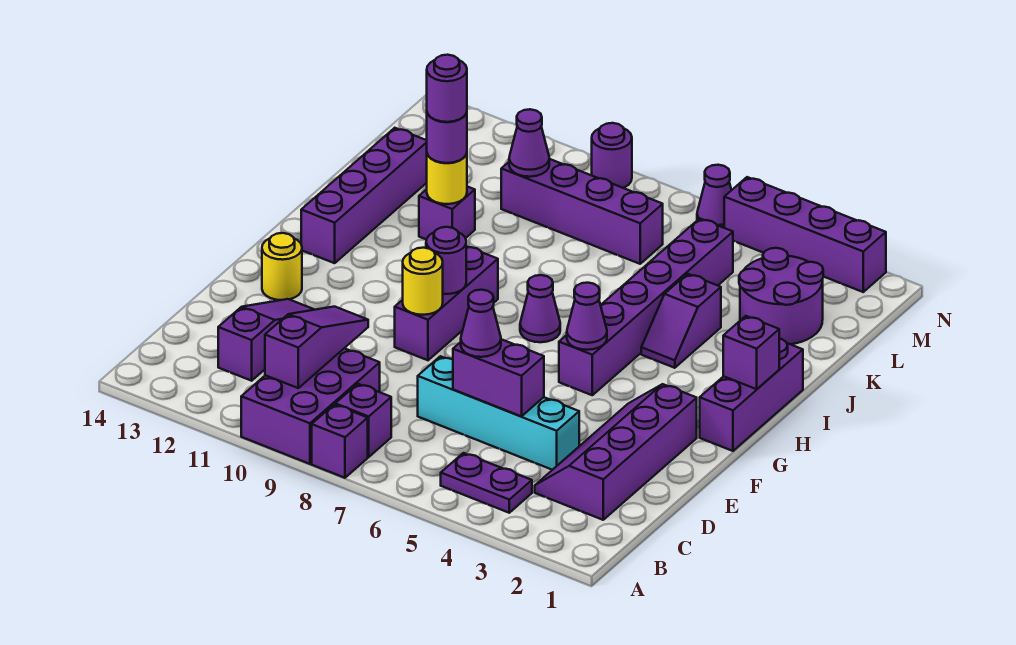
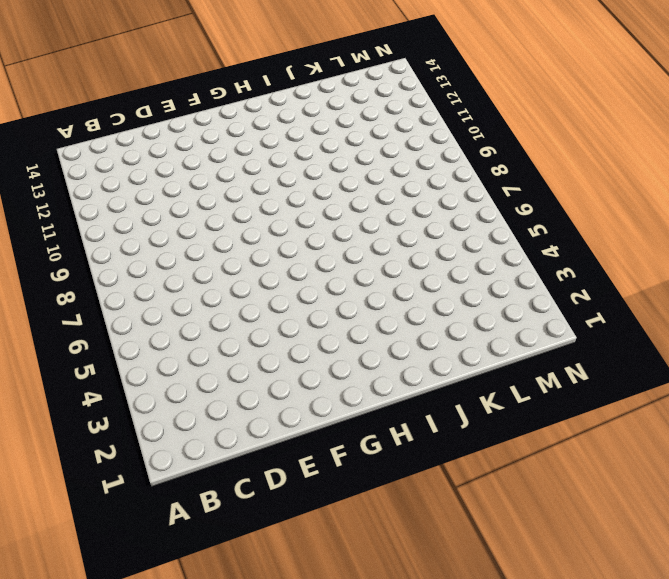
none -> purple brick A8 level 1
none -> purple brick A9:C10 level 1
none -> purple plate B4:B5 level 1
none -> purple brick B8 level 1

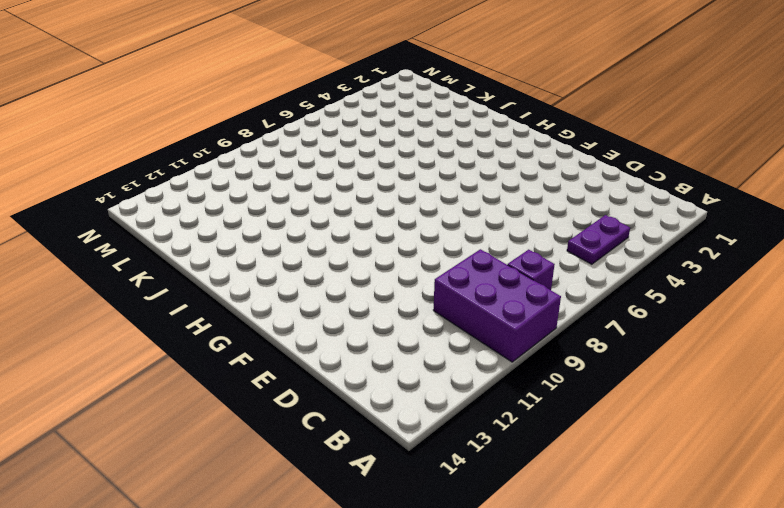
none -> purple brick A8 level 1
none -> purple slope C2:F3 level 1 top 2
none -> purple slope C12:E12 level 1 top C
none -> cyan brick D4:D7 level 1

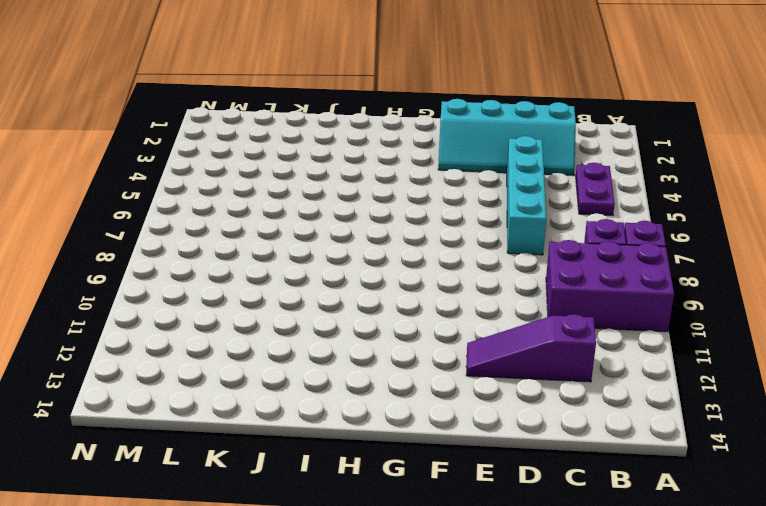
cyan slope C2:F3 level 1 top 2 -> purple slope C2:F3 level 1 top 2
none -> purple brick F9:H9 level 1
none -> yellow round brick F13 level 1
none -> purple brick G1:I1 level 1
none -> purple brick G5:L5 level 1

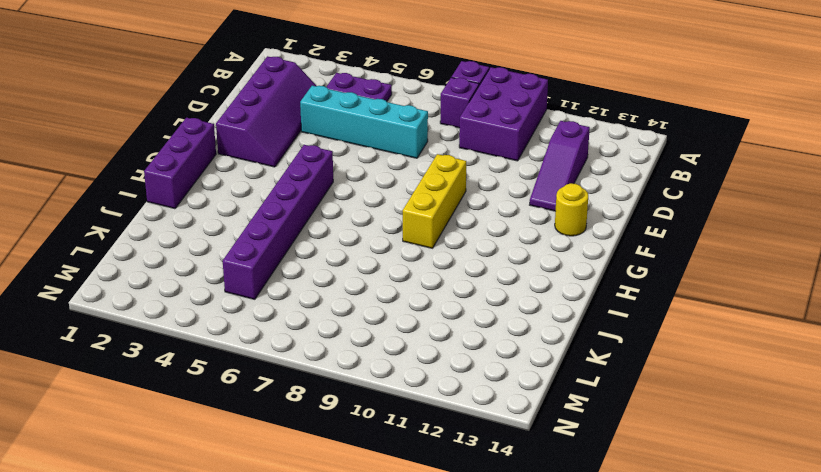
yellow brick F9:H9 level 1 -> purple brick F9:H9 level 1
none -> purple cone H7 level 1
none -> purple brick H13:K13 level 1
none -> purple slope I4:J4 level 1 top J
none -> purple brick J11 level 1

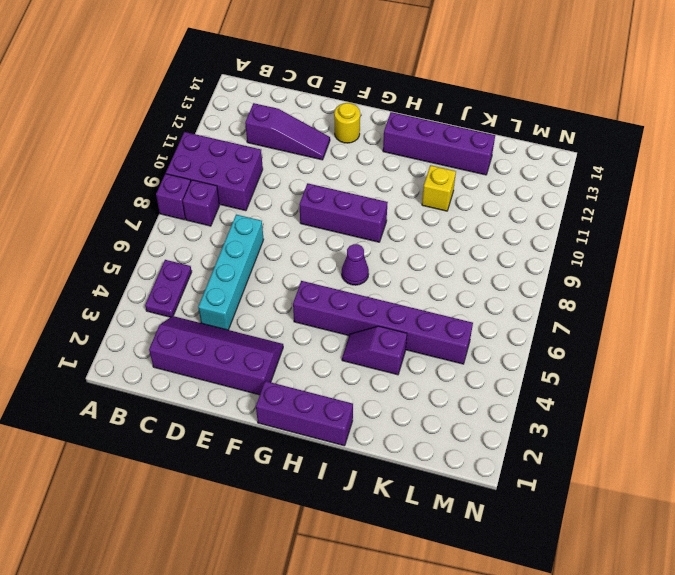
yellow brick J11 level 1 -> purple brick J11 level 1
none -> purple round brick K2:L3 level 1
none -> purple brick L7:L10 level 1
none -> purple brick N2:N5 level 1
none -> purple cone N6 level 1

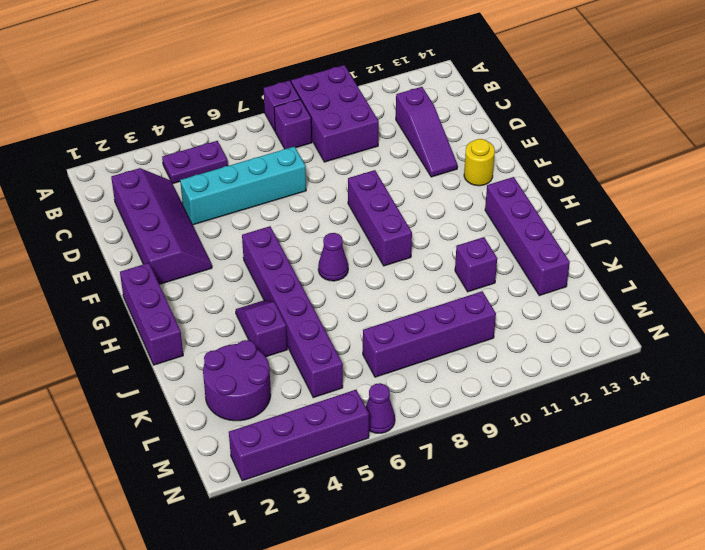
none -> purple round brick N9 level 1
none -> purple slope B10:D10 level 2 top B
none -> purple brick D5:D6 level 2
none -> yellow round brick F9 level 2

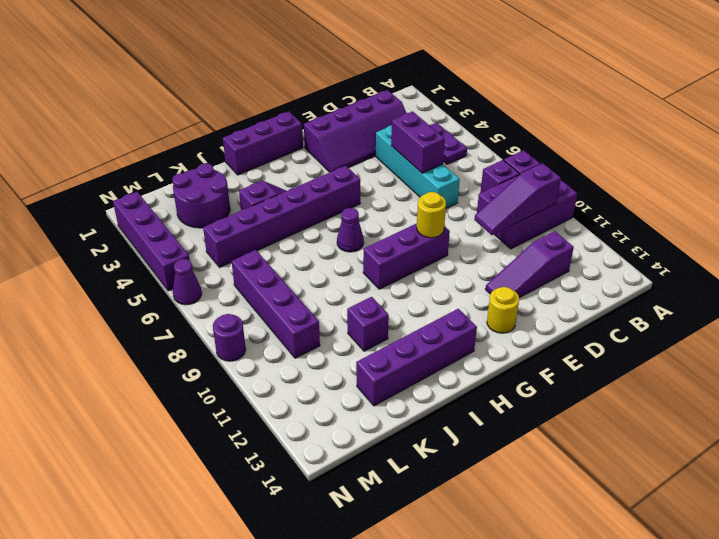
none -> purple cone G5 level 2
none -> purple round brick G9 level 2
none -> purple brick H1 level 2
none -> yellow round brick J11 level 2

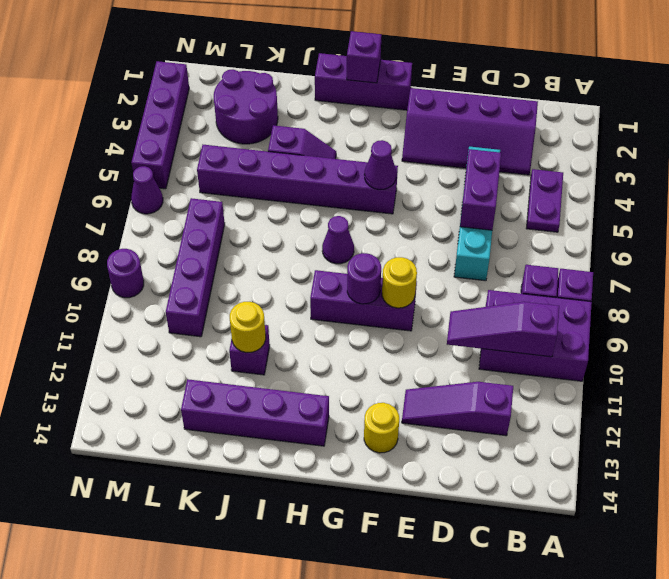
none -> purple cone L10 level 2
none -> purple cone D6 level 3
none -> purple round brick J11 level 3
none -> purple round brick J11 level 4

